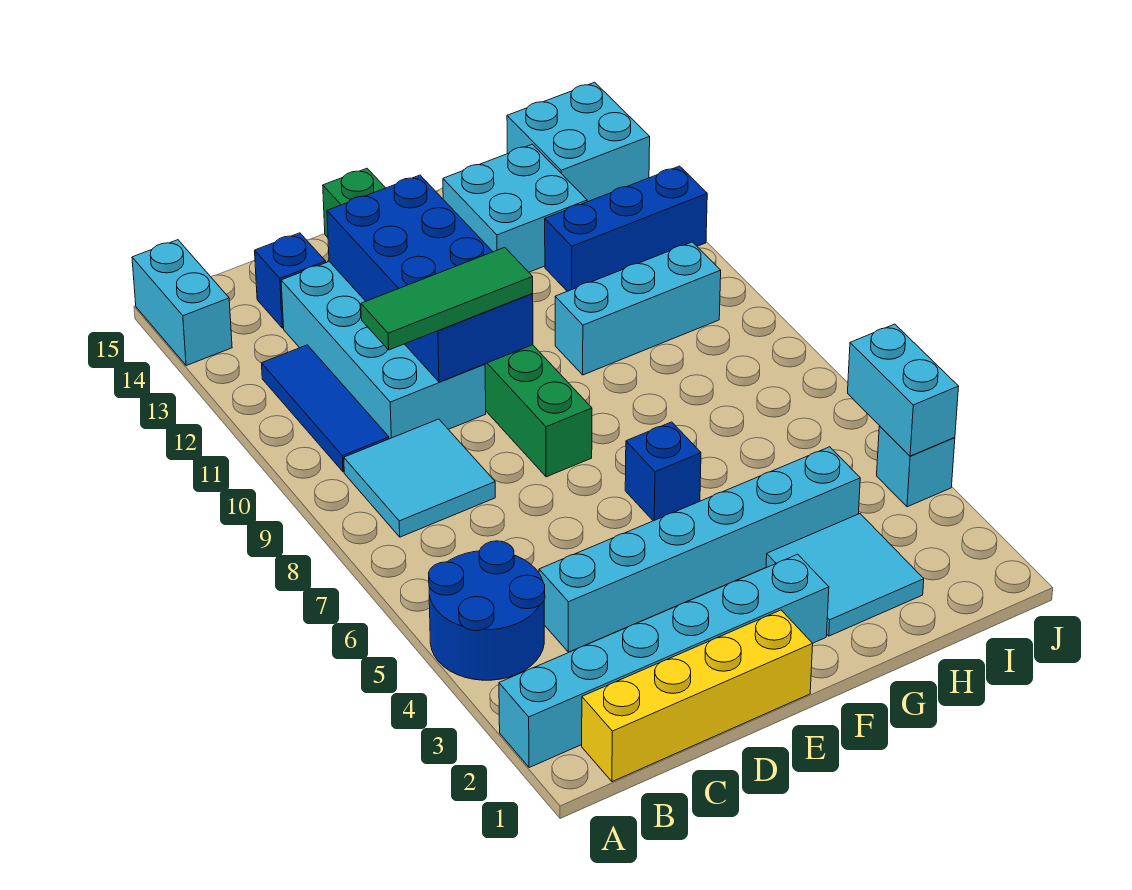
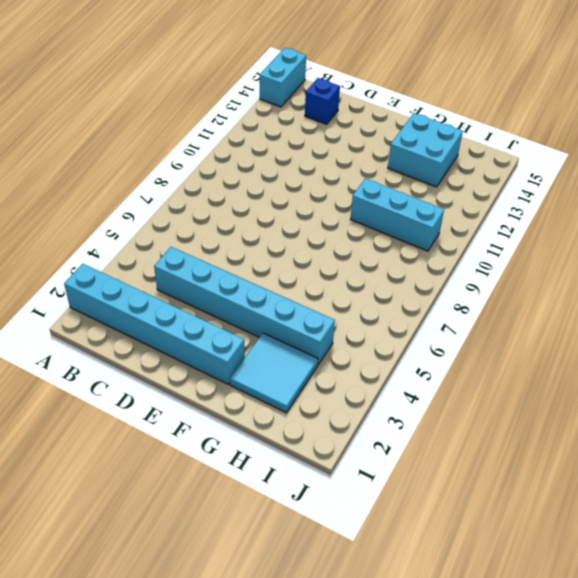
none -> blue round brick A4:B5 level 1
none -> yellow brick B1:E1 level 1
none -> cyan tile B8:C9 level 1

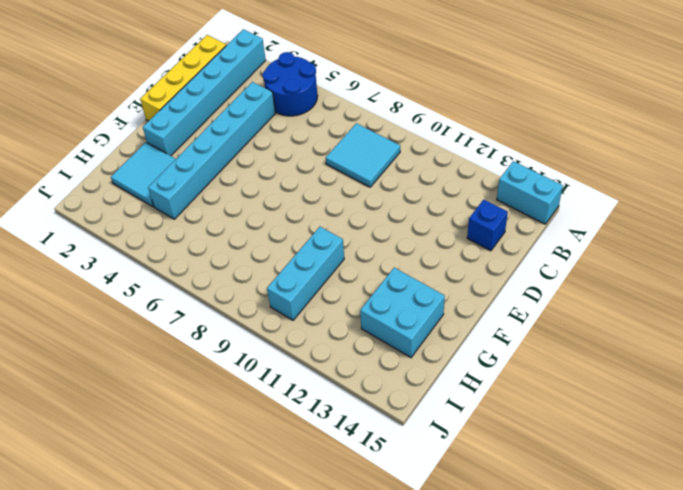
none -> blue tile B10:B12 level 1
none -> cyan brick C10:D13 level 1
none -> green brick E8:E15 level 1

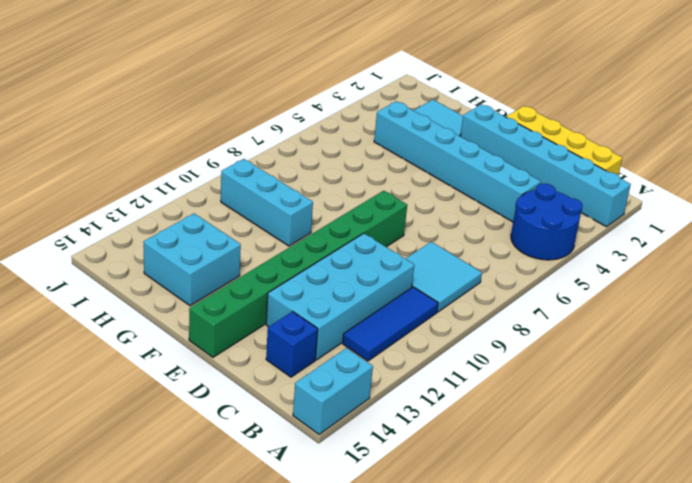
none -> blue brick F6 level 1
none -> blue brick H12:J12 level 1
none -> cyan brick I14:J15 level 1

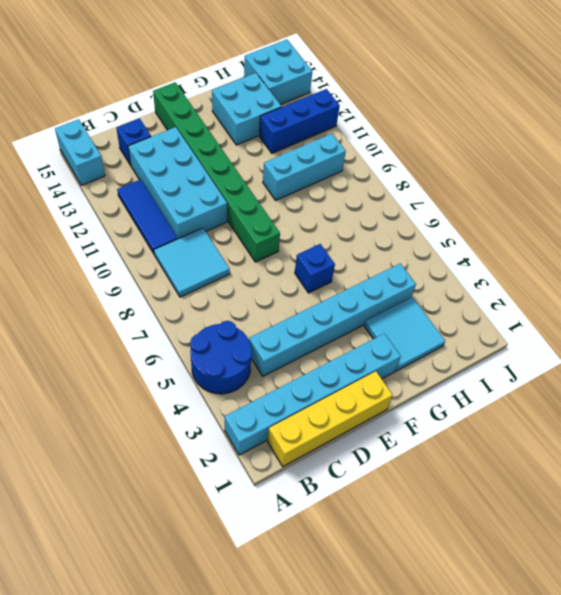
none -> cyan brick J4 level 1
none -> blue brick D10:E13 level 2
none -> cyan brick J4:J5 level 2

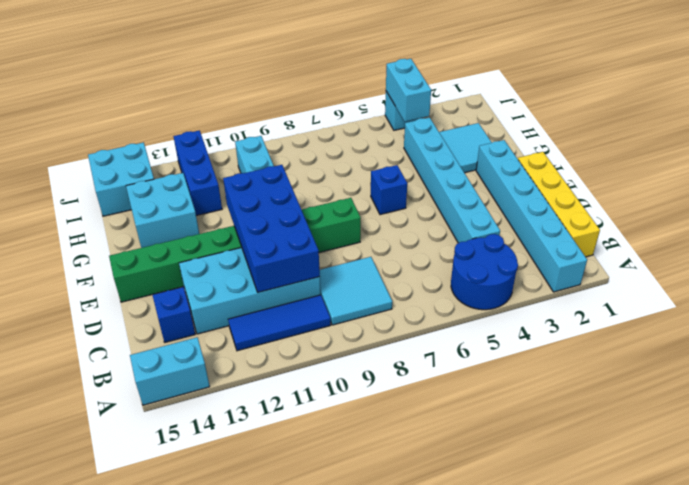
blue brick C10:F11 level 2 -> blue brick D10:E13 level 2
cyan brick I4:J4 level 2 -> cyan brick J4:J5 level 2
none -> green tile C10:E10 level 3

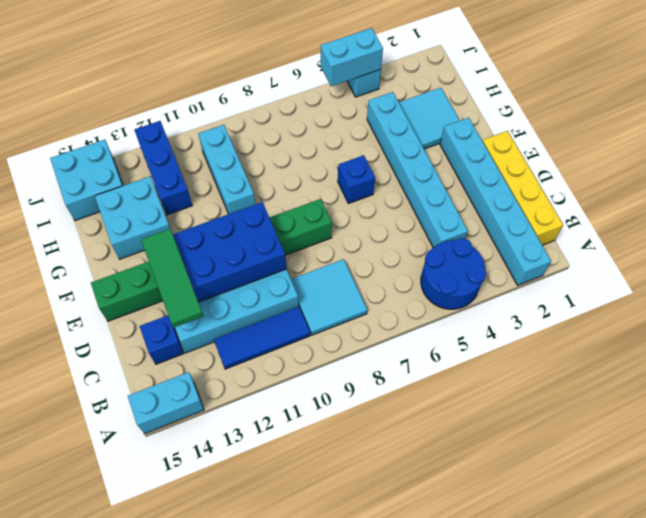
green tile C13:E13 level 3 -> green tile C10:E10 level 3

